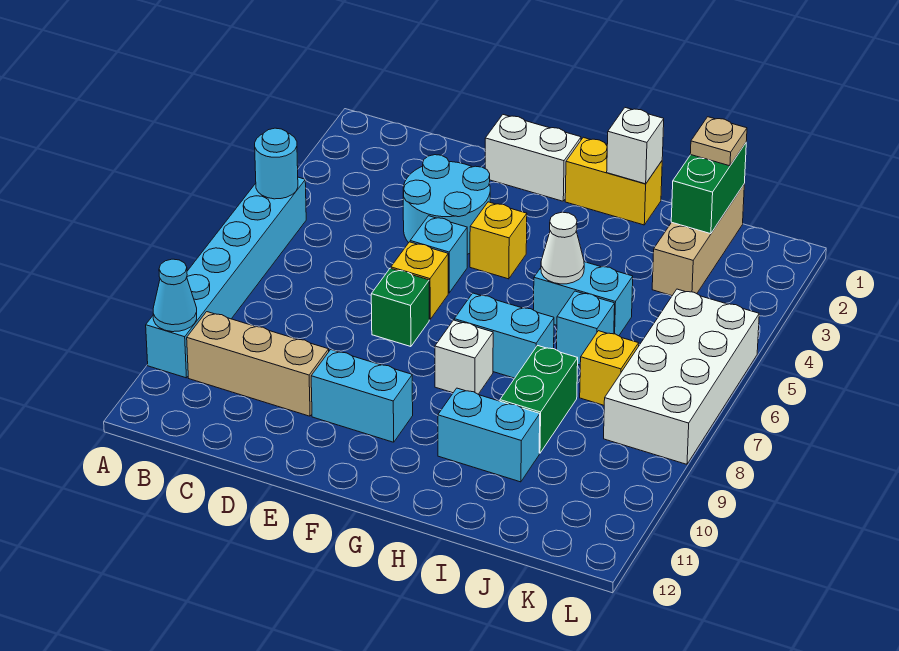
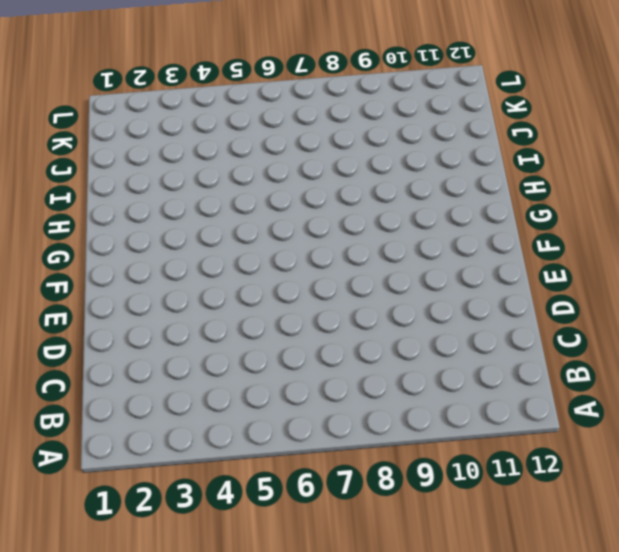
none -> cyan brick A5:A10 level 1
none -> tan brick B10:D10 level 1
none -> cyan round brick D3:E4 level 1

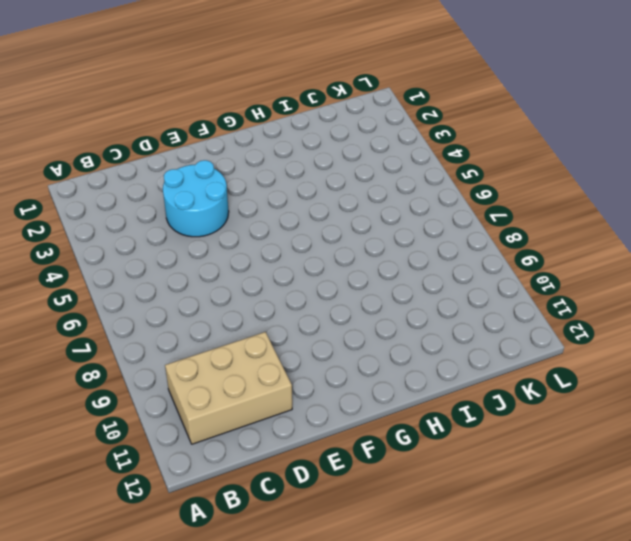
tan brick B10:D11 level 1 -> tan brick B10:D10 level 1
none -> cyan brick A5:A10 level 1
none -> white brick E1:F1 level 1
none -> cyan brick E5 level 1

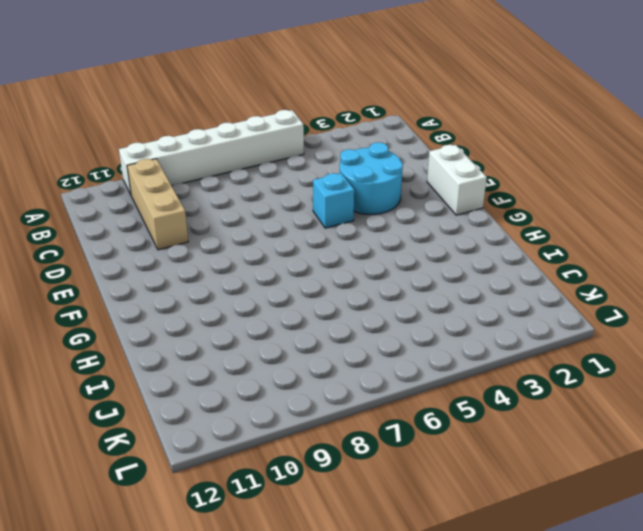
white brick A5:A10 level 1 -> cyan brick A5:A10 level 1
none -> yellow brick E6 level 1
none -> green brick E7 level 1
none -> cyan brick E10:F10 level 1

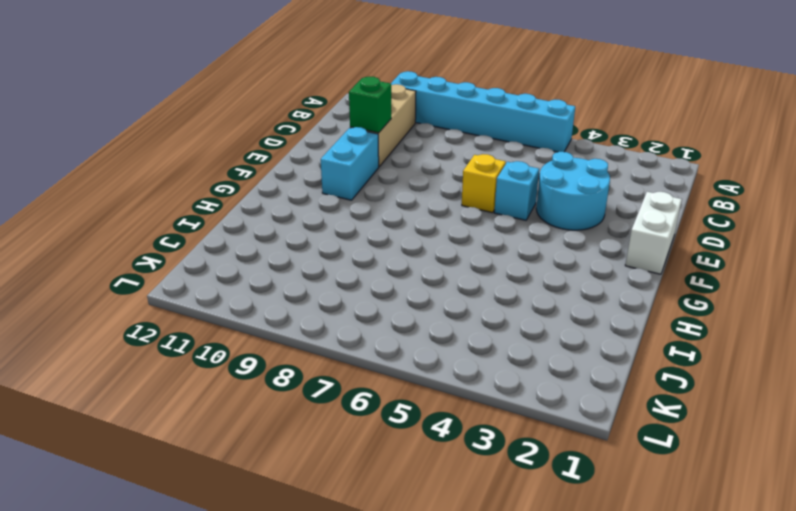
green brick D10 level 2 -> green brick E7 level 1
none -> yellow brick F4 level 1
none -> yellow brick G1:H1 level 1
none -> cyan brick G7:H7 level 1

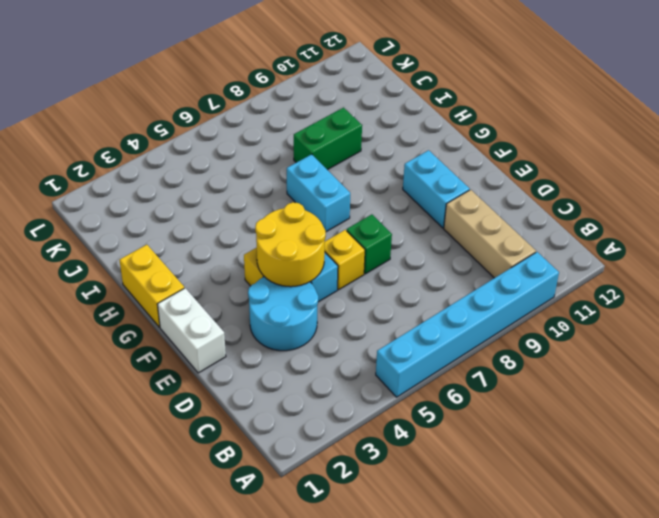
yellow round brick E4:F5 level 2 -> none
none -> white brick G8 level 1
none -> cyan brick H5:I5 level 1
none -> cyan brick H10:I10 level 1

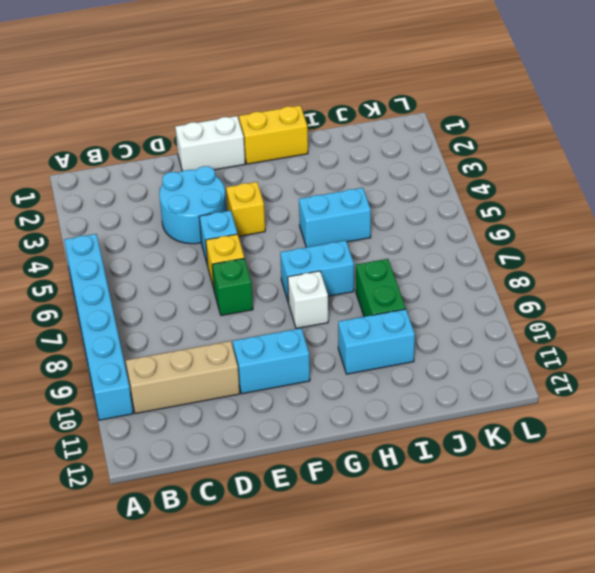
none -> cyan brick I6 level 1
none -> tan brick J1:J3 level 1
none -> yellow brick J7 level 1

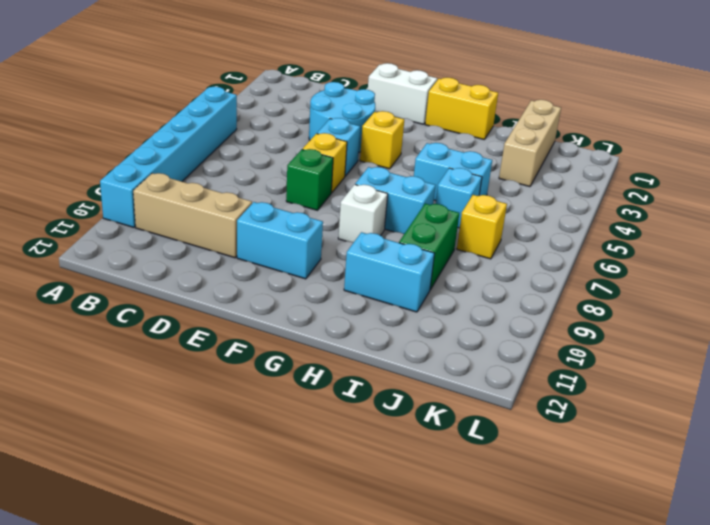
none -> white brick K5:L8 level 1
none -> cyan round brick A5 level 2
none -> cyan cone A10 level 2

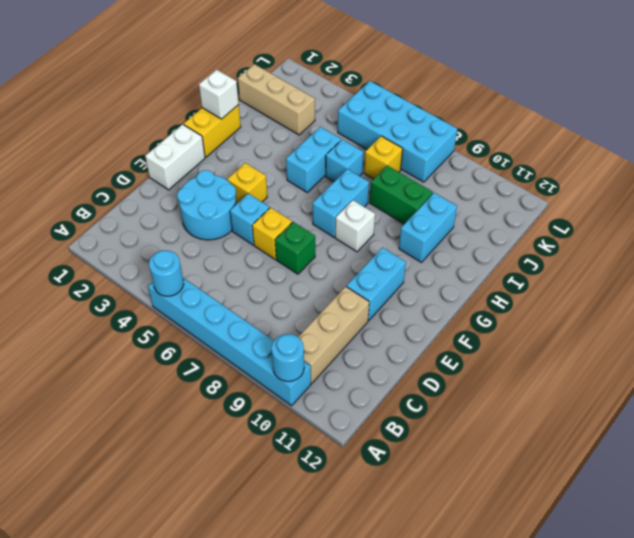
cyan round brick A10 level 2 -> cyan cone A10 level 2
cyan brick K5:L8 level 1 -> white brick K5:L8 level 1
none -> white cone H5 level 2
none -> green brick J1:J2 level 2
none -> tan plate J1 level 3

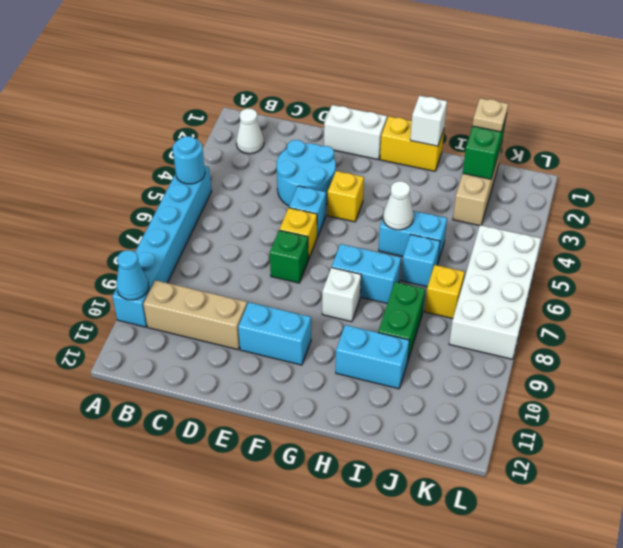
white cone B2 level 1 -> none

